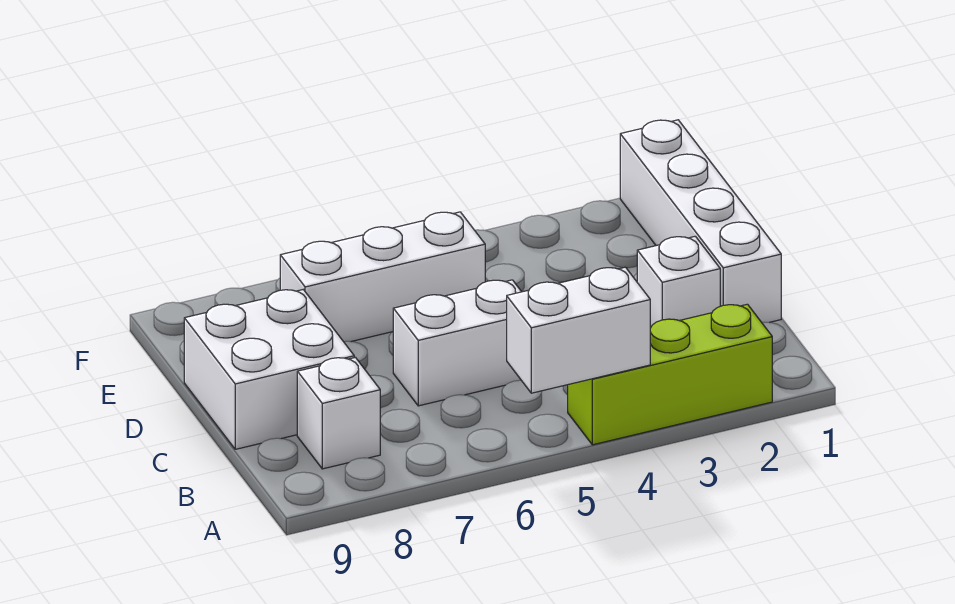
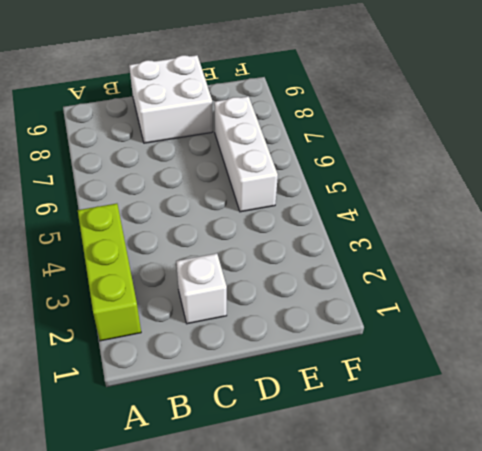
none -> white brick B8 level 1
none -> white brick C1:F1 level 1

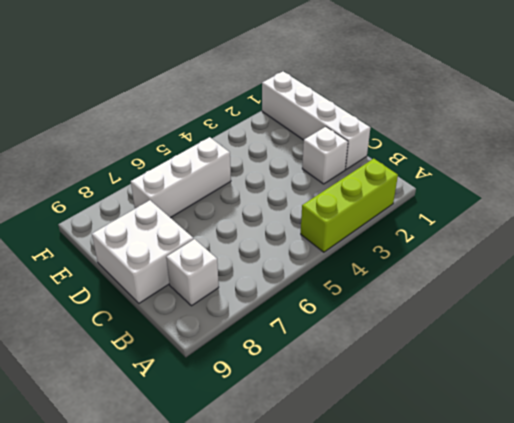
none -> white brick C5:C6 level 1
none -> white brick A4:A5 level 2

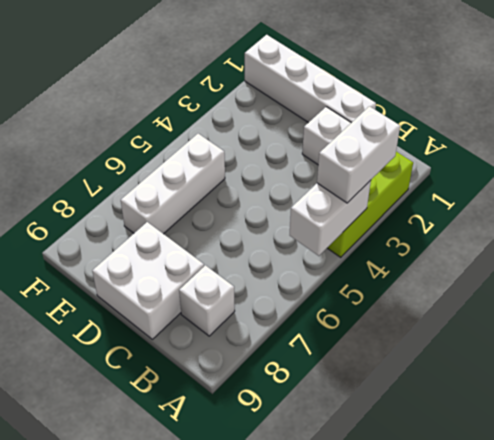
white brick A3:A4 level 3 -> white brick C5:C6 level 1

